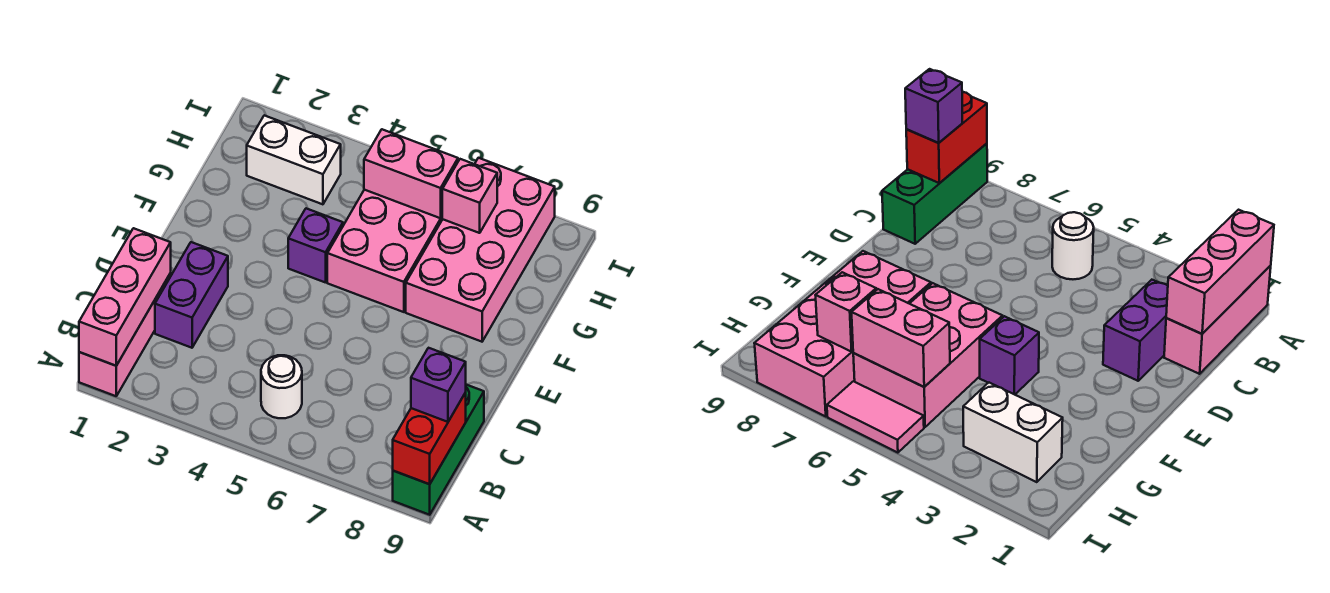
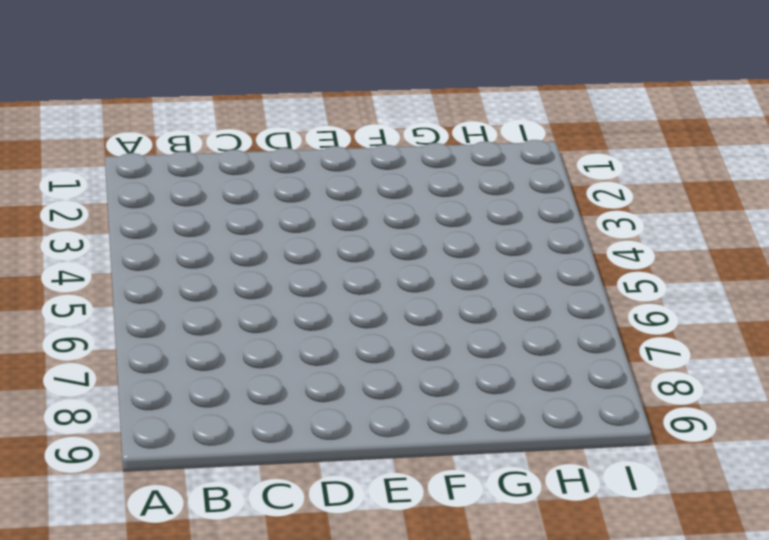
none -> pink brick A1:C1 level 1
none -> green brick A9:C9 level 1
none -> white round brick B5 level 1

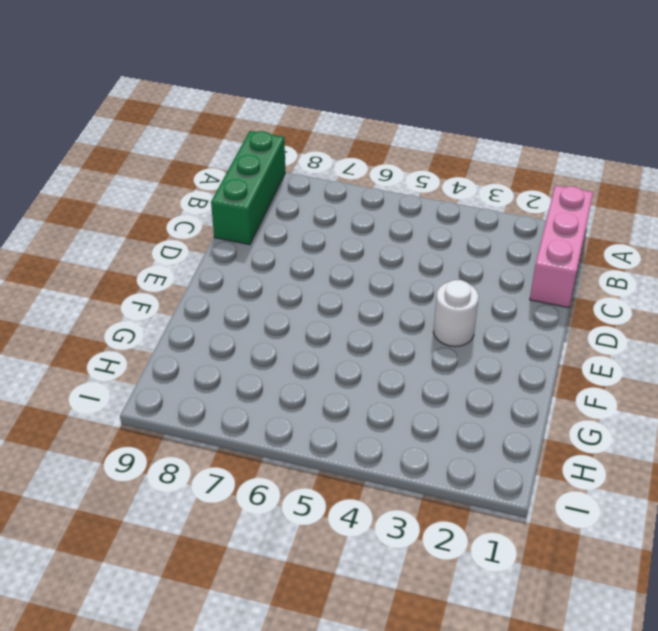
white round brick E3 level 1 -> white round brick B5 level 1
none -> purple brick C2:D2 level 1
none -> purple brick F4 level 1
none -> pink brick F5:H6 level 1

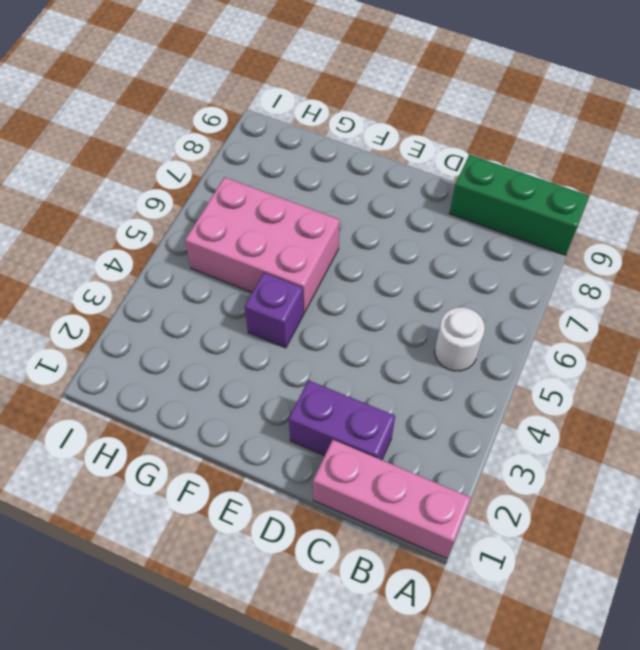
none -> pink brick F7:I8 level 1
none -> white brick H2:H3 level 1
none -> pink tile I5:I6 level 1

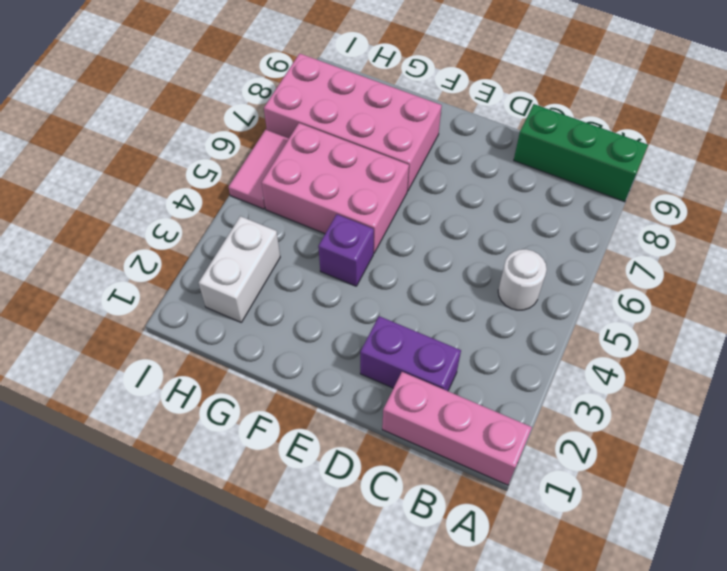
none -> pink brick A1:C1 level 2
none -> red brick A9:B9 level 2
none -> pink brick H5:H6 level 2

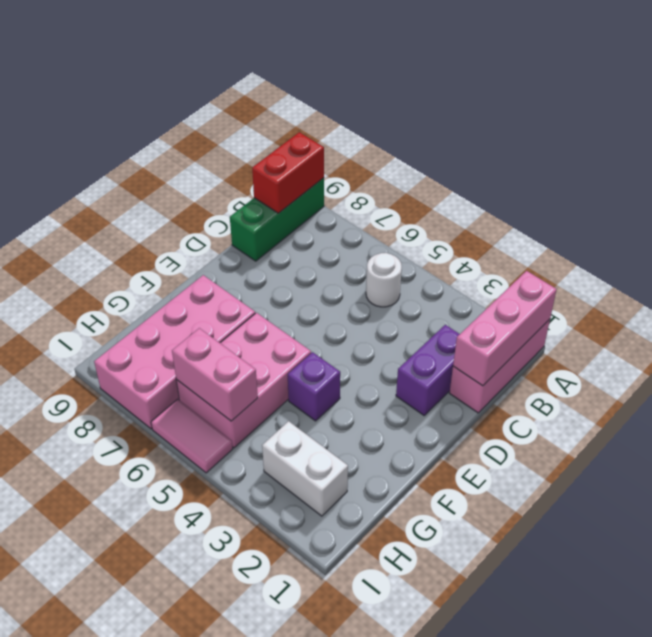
none -> pink brick H7 level 2
none -> purple brick B9 level 3

